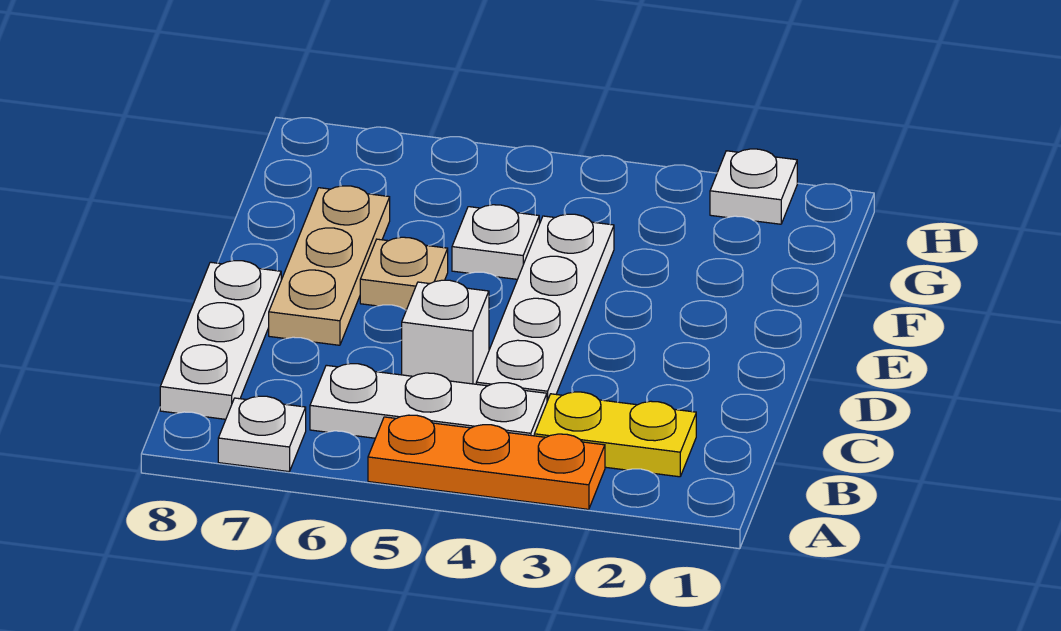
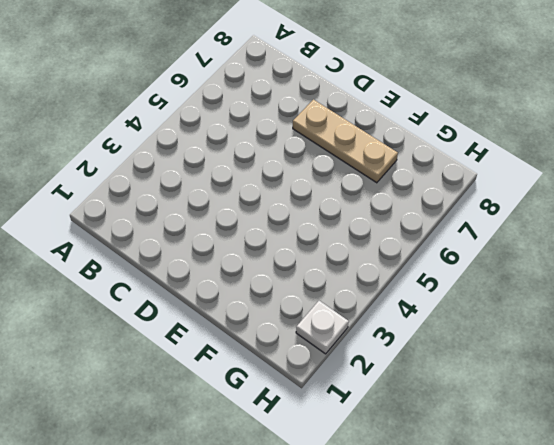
none -> orange plate A3:A5 level 1
none -> white plate A7 level 1

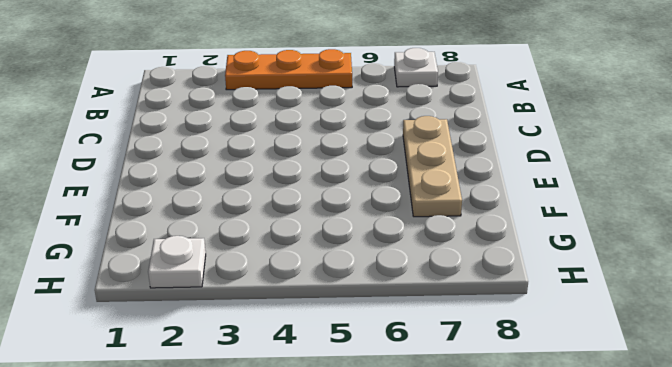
none -> yellow plate B2:B3 level 1
none -> white plate B4:B6 level 1

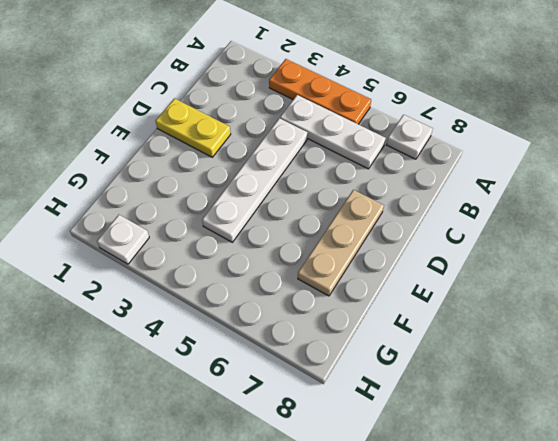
yellow plate D1:D2 level 1 -> yellow plate B2:B3 level 1
none -> white plate B8:D8 level 1
none -> white brick C5 level 1

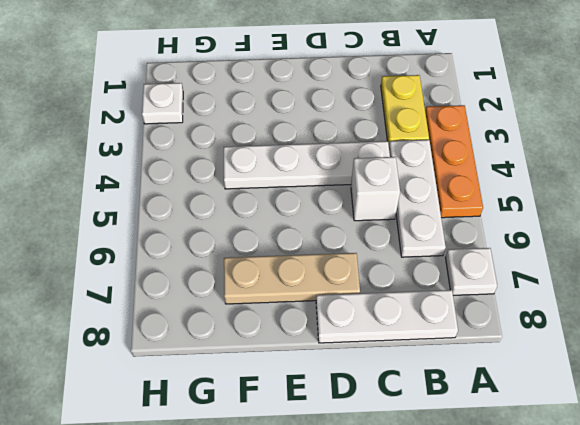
none -> tan plate E6 level 1
none -> white plate F5 level 1

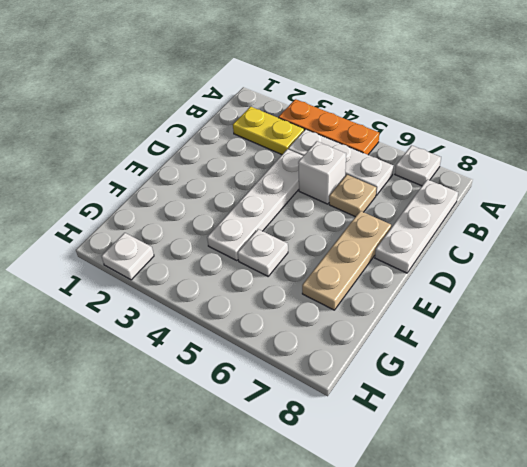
tan plate C6 level 1 -> tan plate E6 level 1

